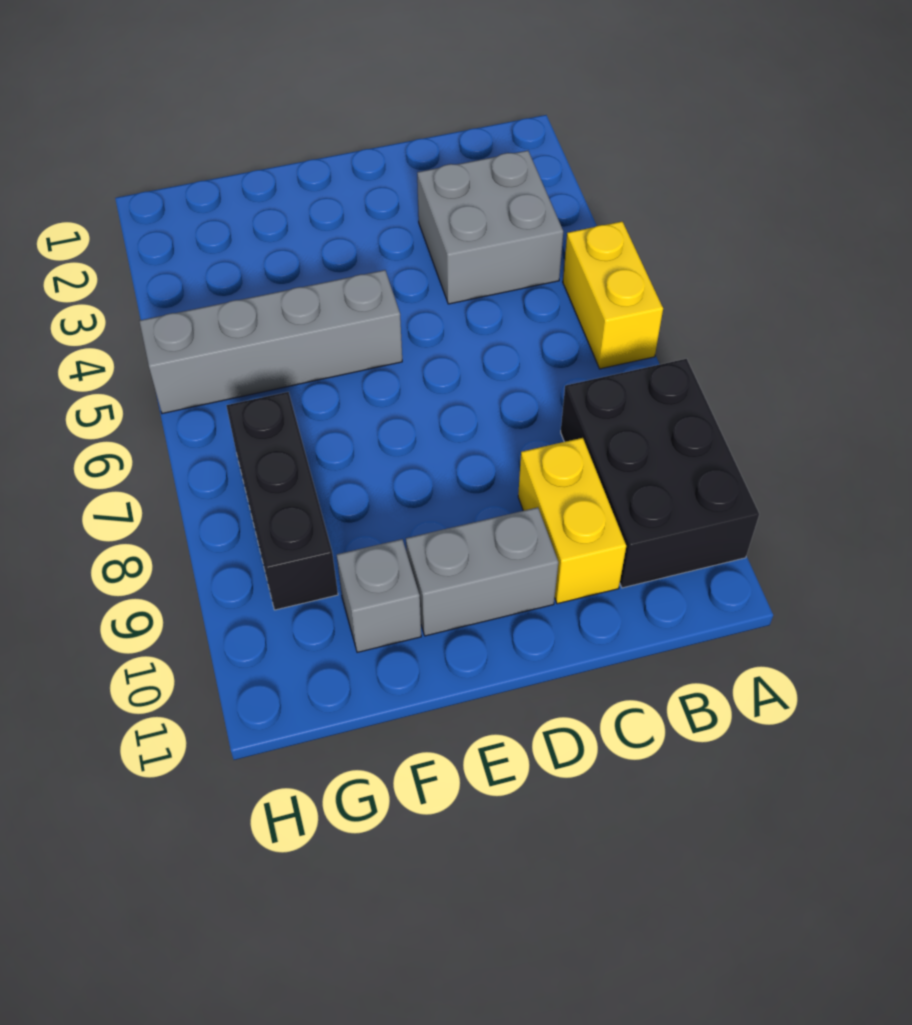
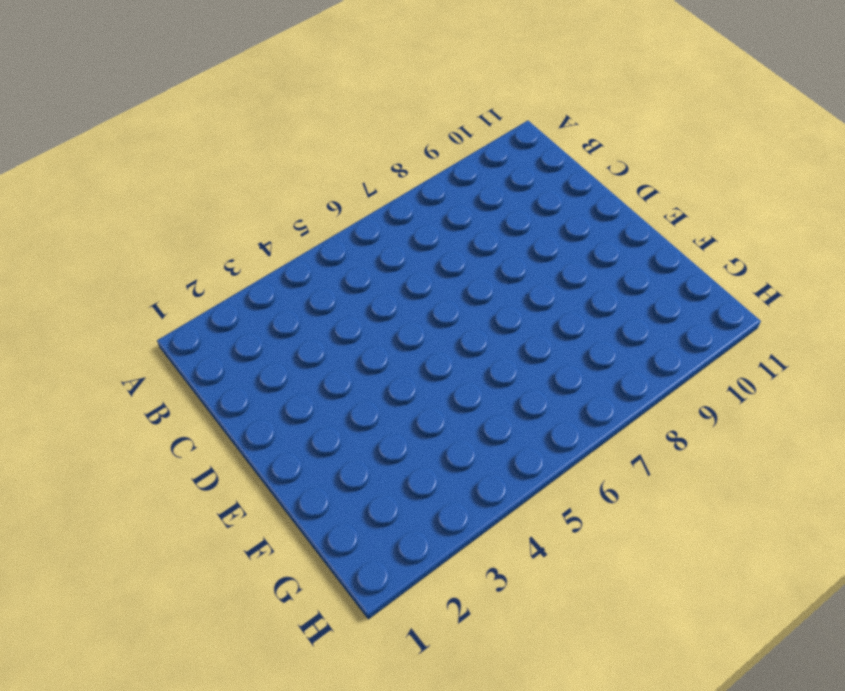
none -> yellow brick A5:A6 level 1
none -> black brick A8:B10 level 1

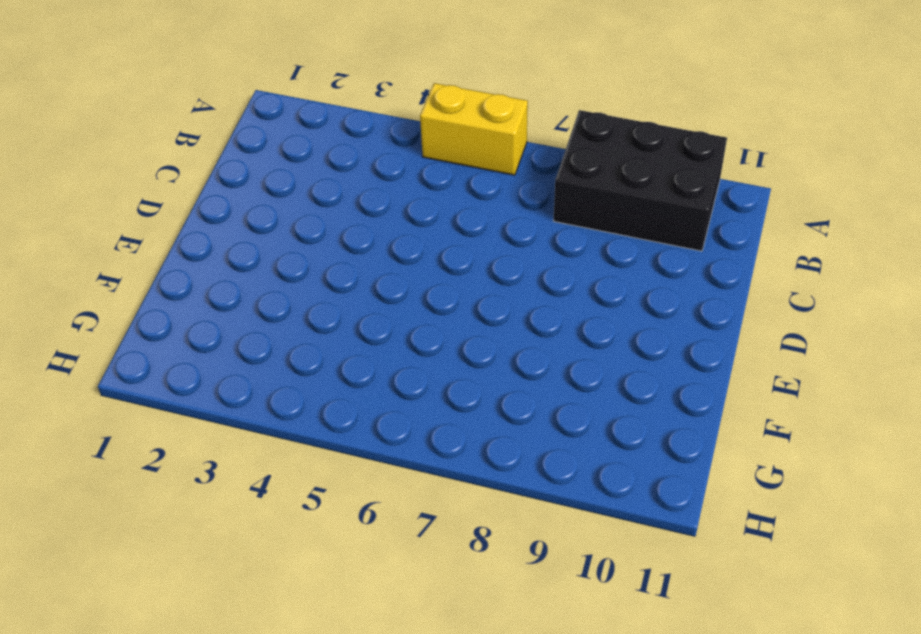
none -> grey brick B3:C4 level 1
none -> yellow brick C9:C10 level 1

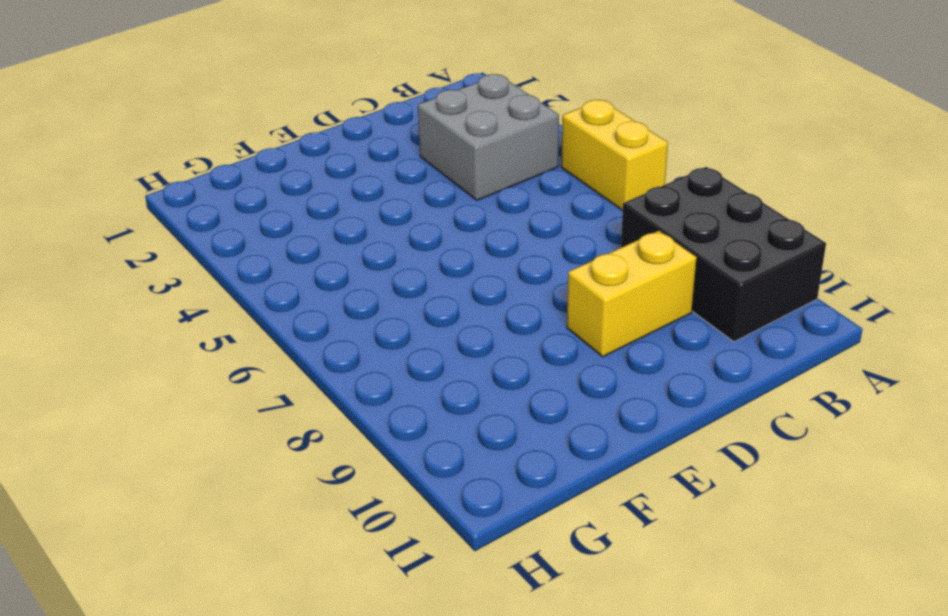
yellow brick C9:D9 level 1 -> yellow brick C9:C10 level 1
none -> grey brick D10:E10 level 1
none -> grey brick E5:H5 level 1

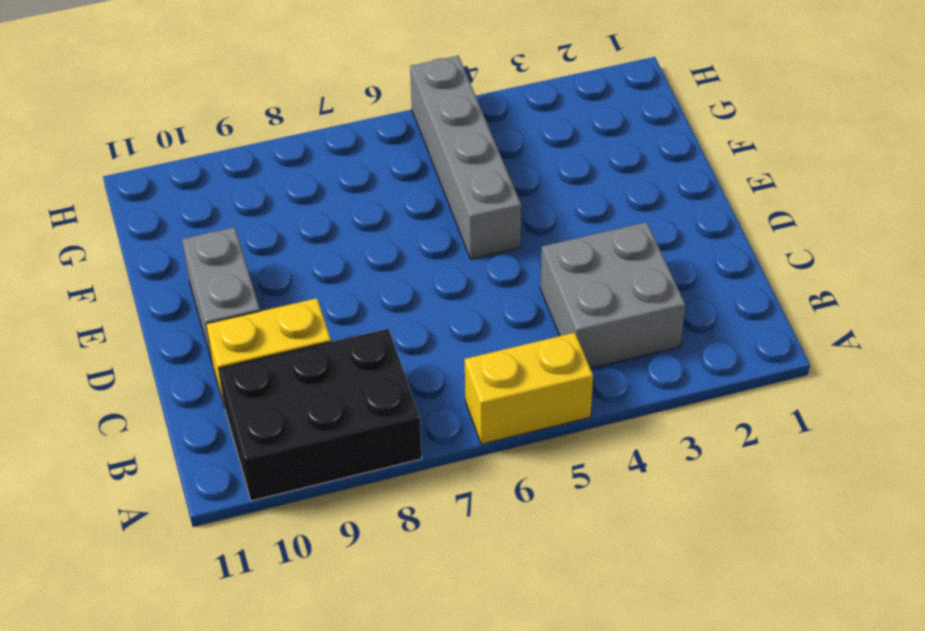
none -> grey brick F10 level 1
none -> black brick G7:G9 level 1

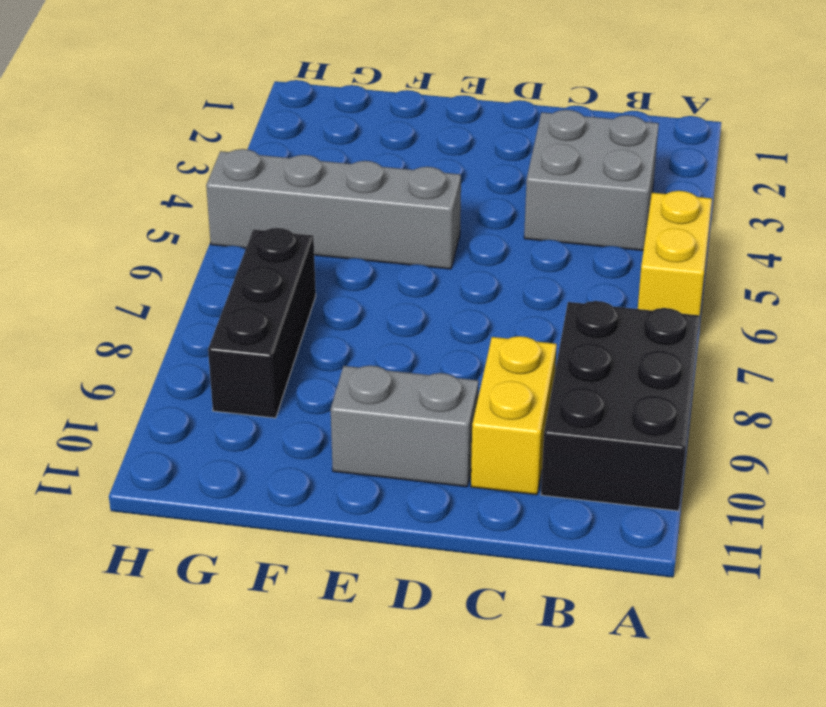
none -> grey brick F10 level 1

